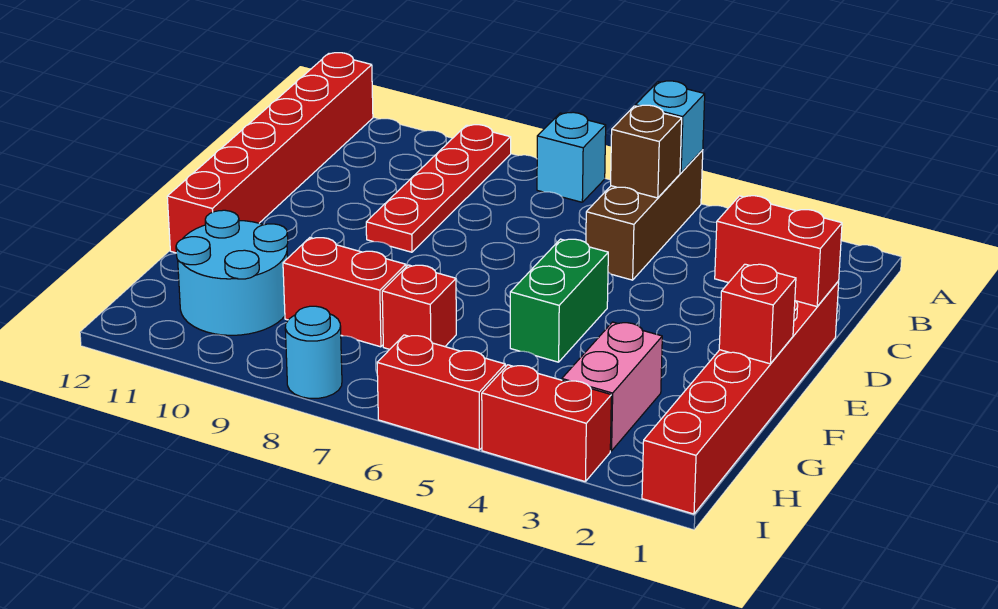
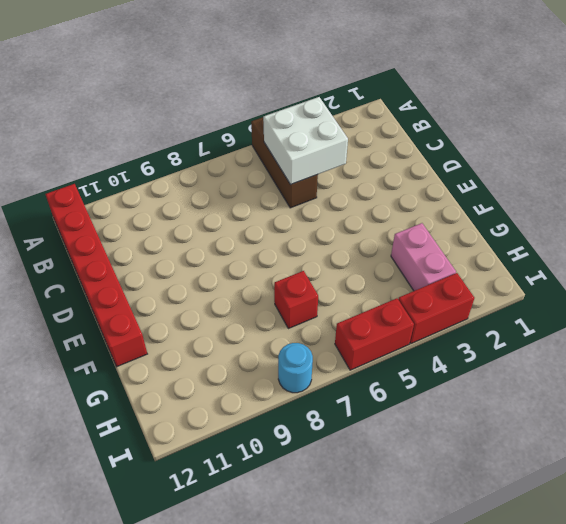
white brick B4:C5 level 2 -> brown brick B5 level 2
none -> cyan brick A7 level 1
none -> red plate A9:D9 level 1
none -> red brick D1:I1 level 1

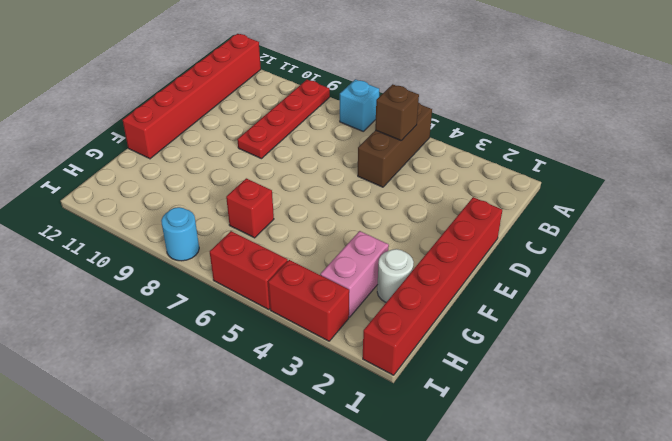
white round brick G2 level 1 -> none
none -> green brick E5:F5 level 1
none -> red brick G8:G9 level 1
none -> cyan round brick G10:H11 level 1

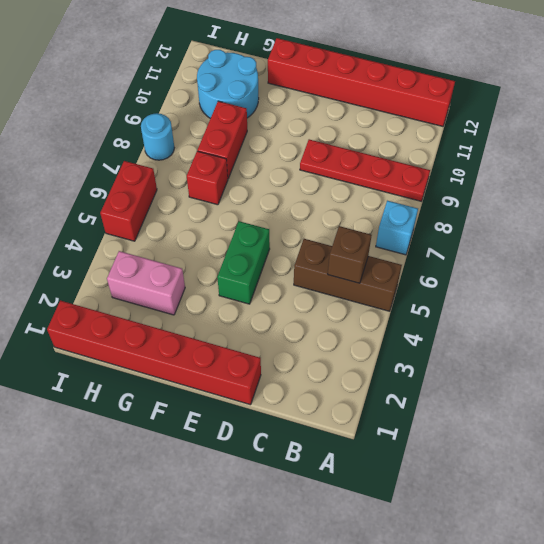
green brick E4:E5 level 1 -> green brick E5:F5 level 1
none -> red brick I3:I4 level 1
none -> cyan brick A5 level 2
none -> red brick D1:D2 level 2

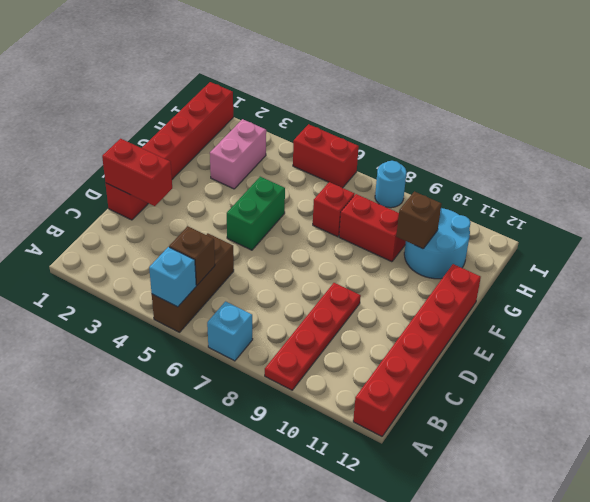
brown brick G10 level 2 -> none
none -> red brick I3:I4 level 1
none -> red brick F1 level 2

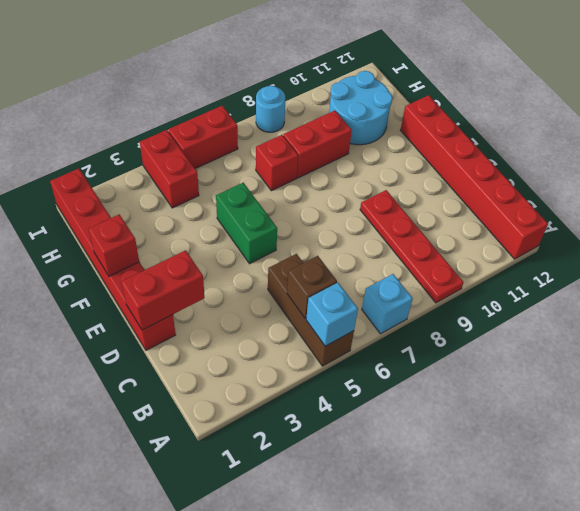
red brick H4:I4 level 1 -> red brick I3:I4 level 1
none -> pink brick G3:H3 level 1

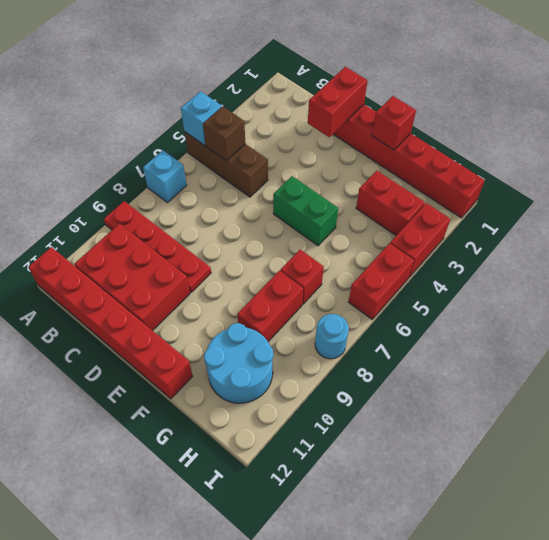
red brick B10:D11 level 1 -> none
red brick G3:H3 level 1 -> pink brick G3:H3 level 1

